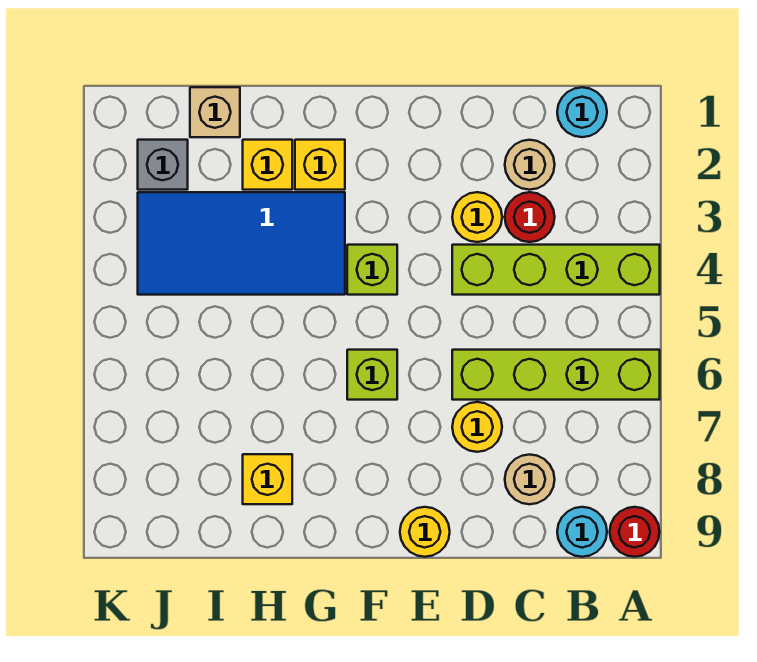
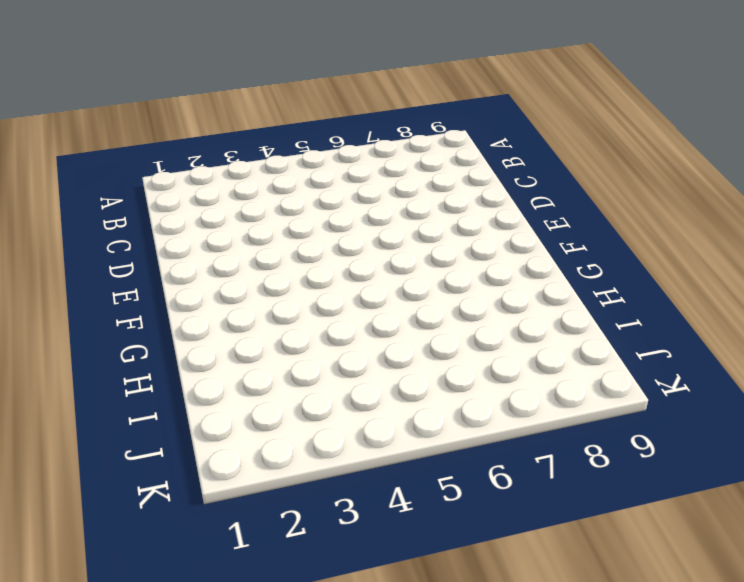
none -> lime brick A4:D4 level 1
none -> lime brick A6:D6 level 1
none -> red round brick A9 level 1

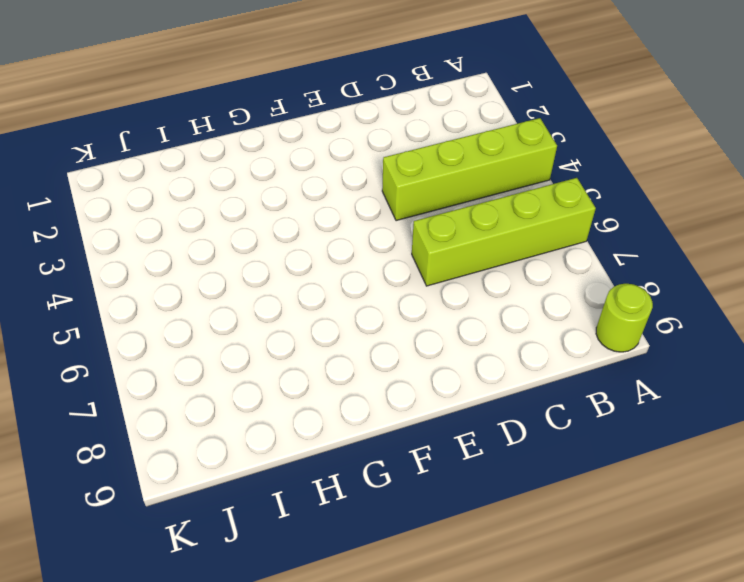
lime round brick A9 level 1 -> red round brick A9 level 1
none -> cyan round brick B1 level 1
none -> cyan round brick B9 level 1
none -> tan round brick C2 level 1

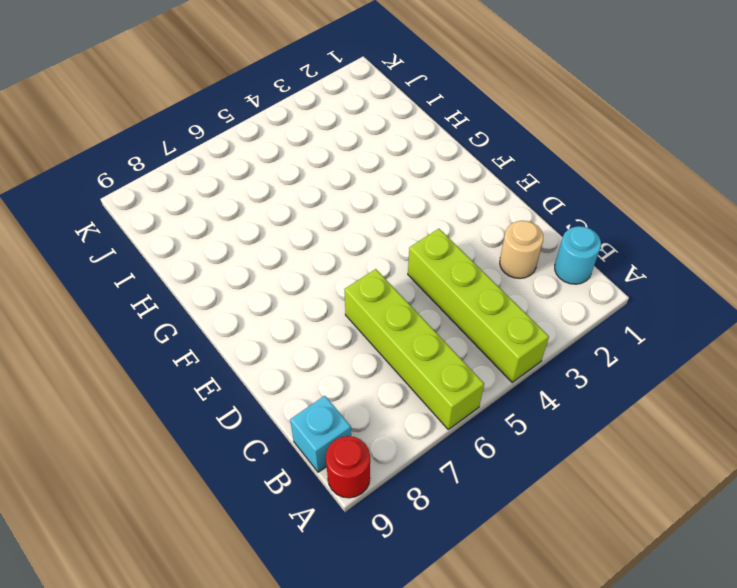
cyan brick B9 level 1 -> cyan round brick B9 level 1
none -> red round brick C3 level 1
none -> tan round brick C8 level 1
none -> yellow round brick D3 level 1

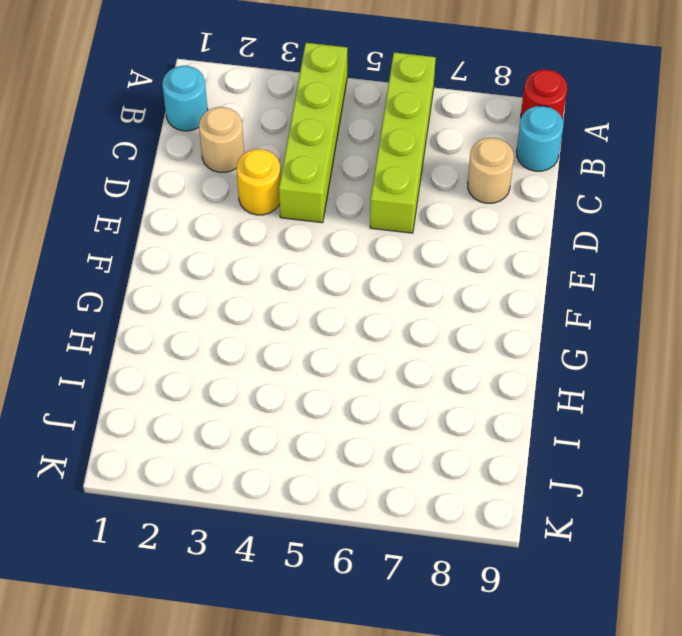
none -> red round brick C3 level 1
none -> yellow round brick D7 level 1
none -> yellow round brick E9 level 1

